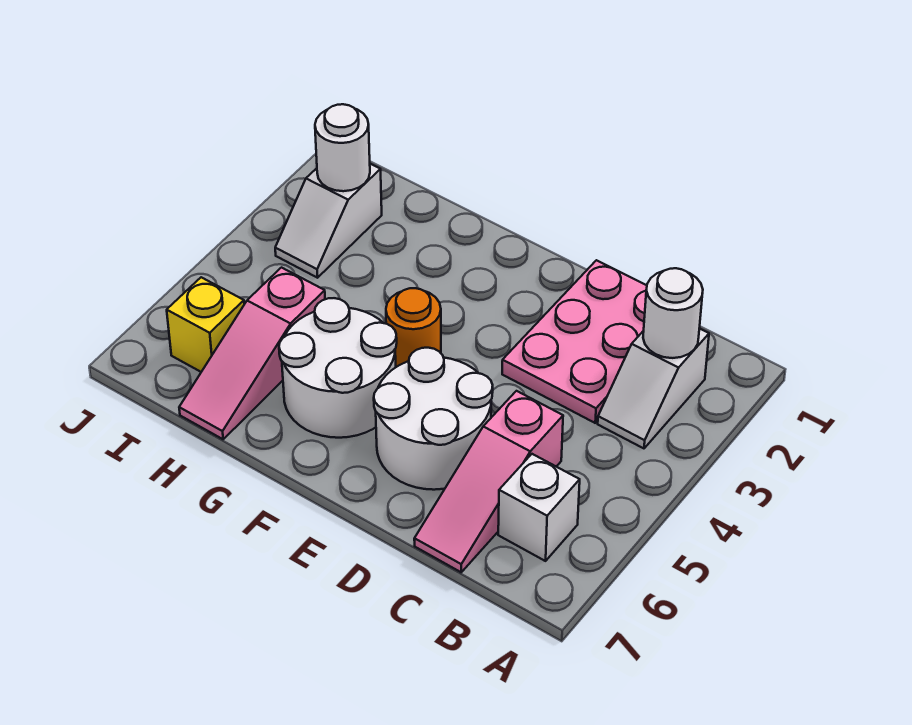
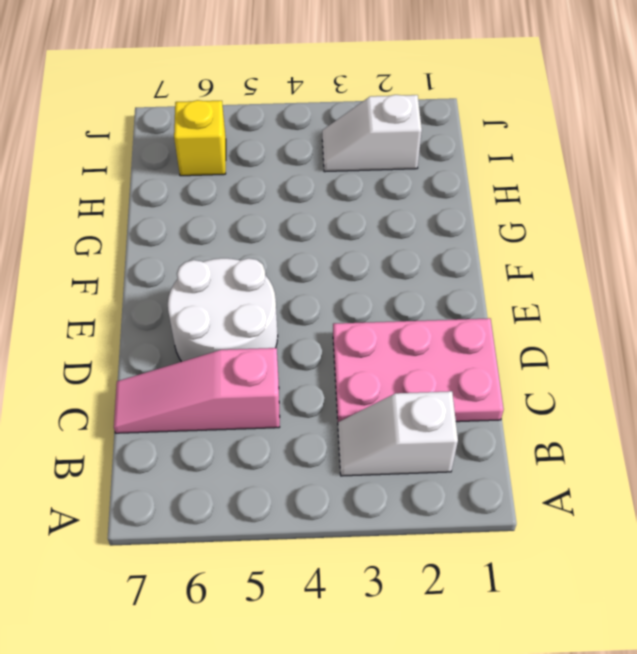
none -> white brick B6 level 1
none -> orange round brick F4 level 1
none -> white round brick F5:G6 level 1

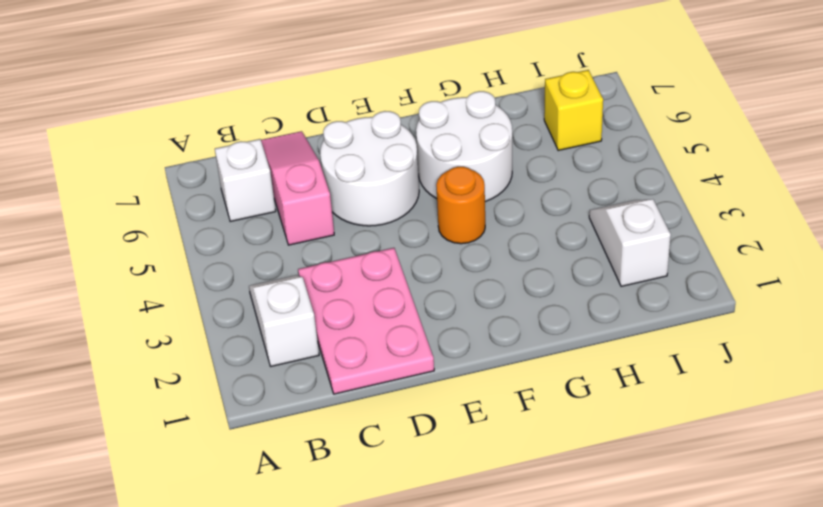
none -> pink slope H5:H7 level 1 top 5
none -> white round brick B2 level 2
none -> white round brick I2 level 2

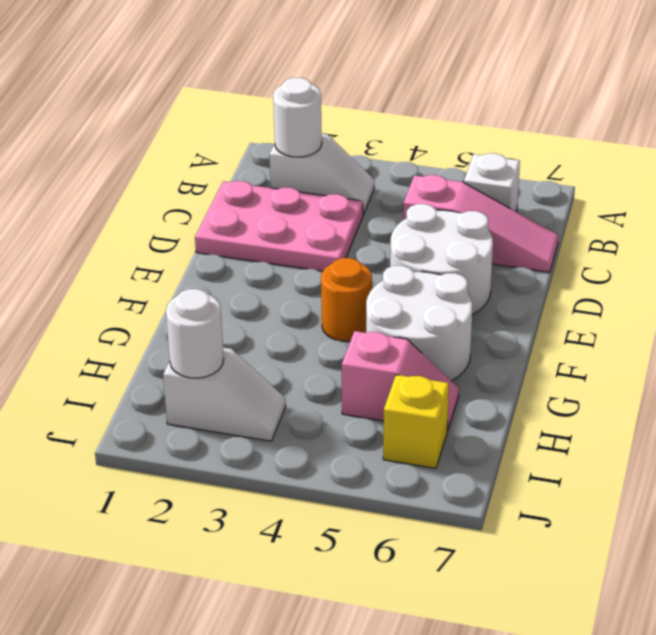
pink slope H5:H6 level 1 top 5 -> pink slope H5:H7 level 1 top 5

